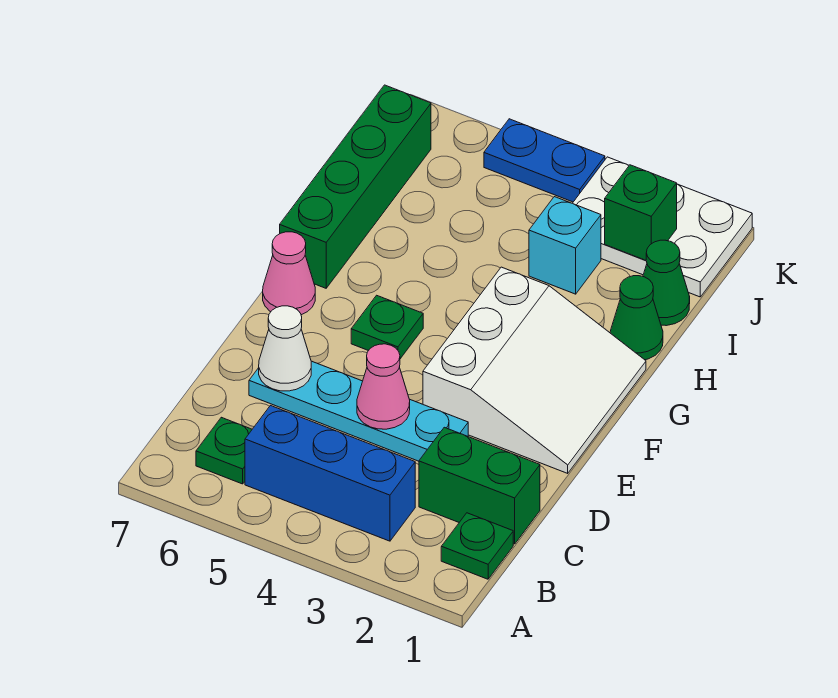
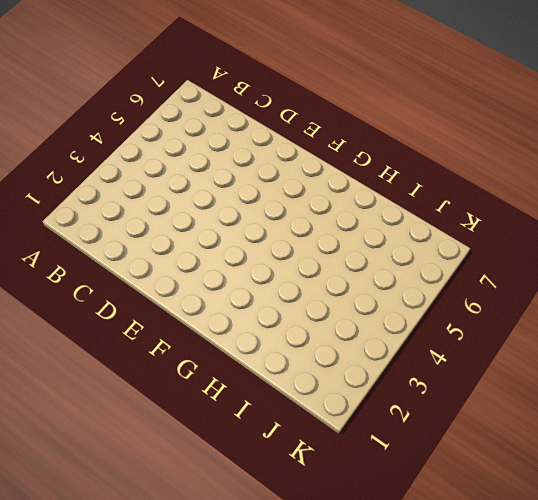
none -> green plate B1 level 1
none -> blue brick B3:B5 level 1
none -> green plate B6 level 1

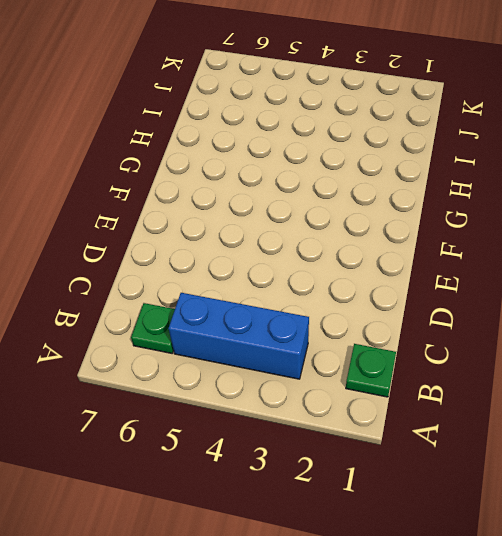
none -> green brick C1:C2 level 1
none -> cyan plate D3:D6 level 1
none -> white slope E1:G3 level 1 top 3

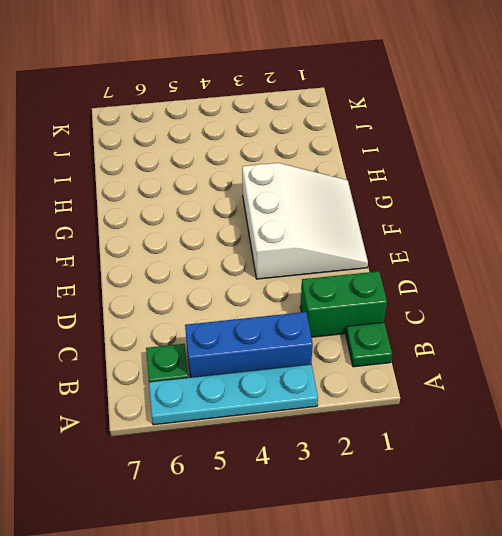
cyan plate A3:A6 level 1 -> cyan plate D3:D6 level 1
none -> green plate F5 level 1
none -> pink cone F7 level 1
none -> green brick G7:J7 level 1

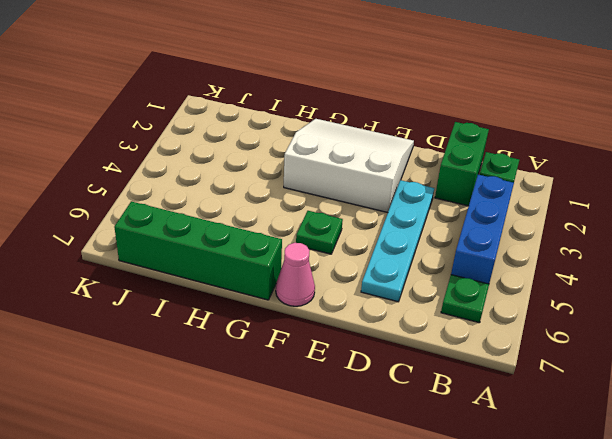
none -> green cone H1 level 1
none -> green cone I1 level 1
none -> cyan brick I3 level 1

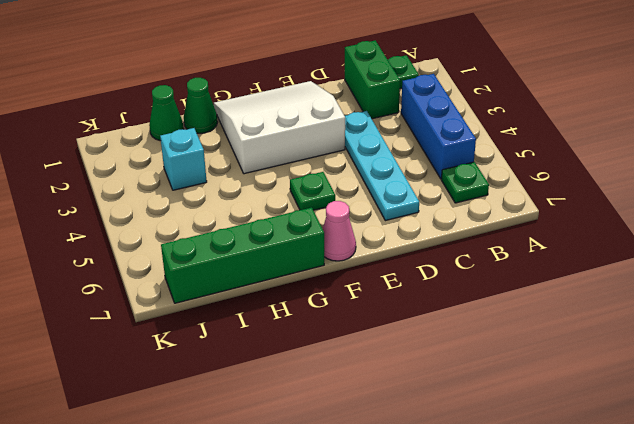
none -> white plate J1:K3 level 1
none -> blue plate K4:K5 level 1
none -> pink cone D4 level 2

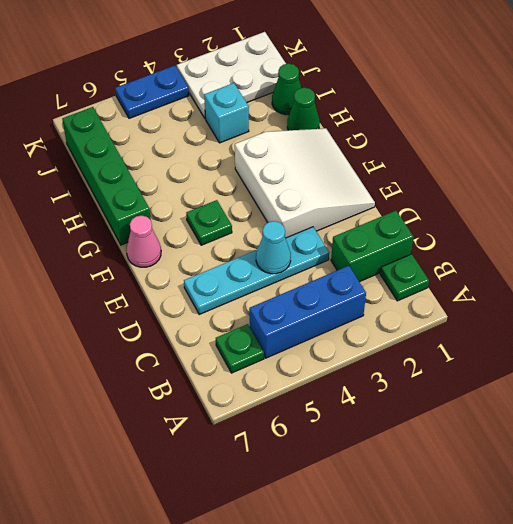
cyan cone D4 level 2 -> pink cone D4 level 2
none -> white cone D6 level 2
none -> green brick J2 level 2

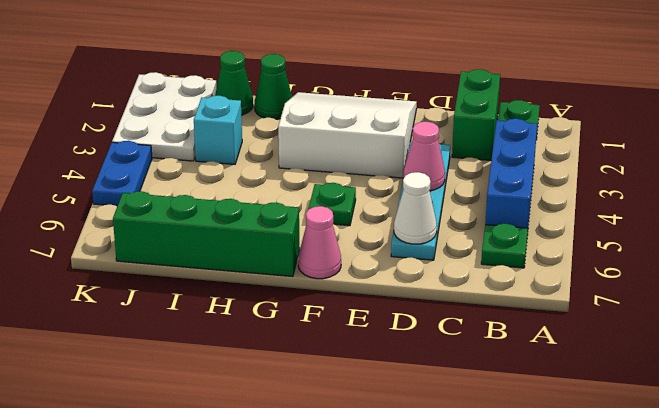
none -> green brick J2 level 2

